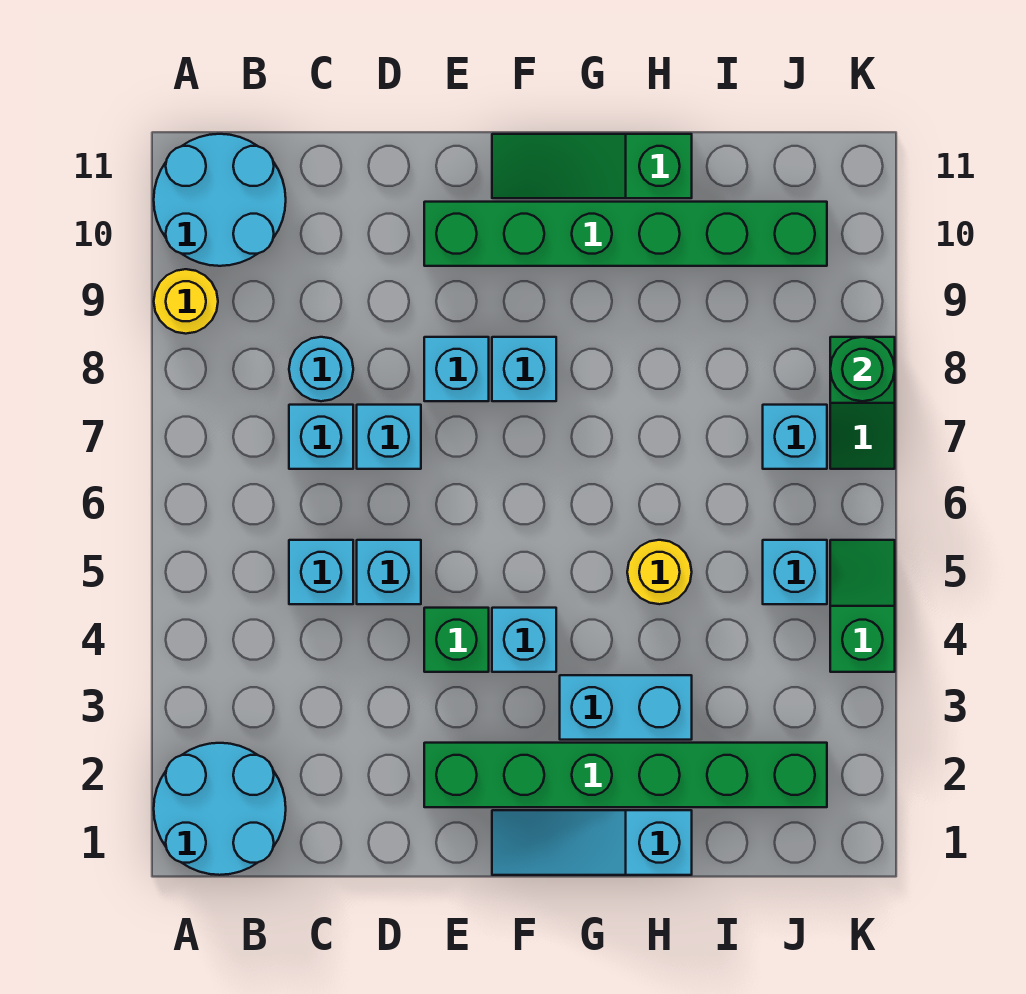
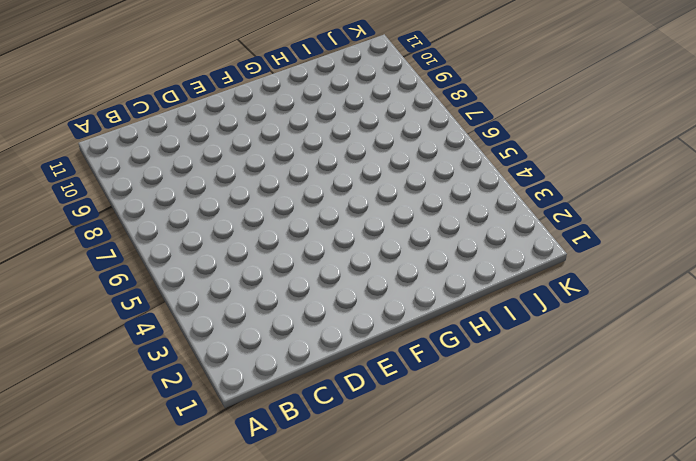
none -> cyan round brick A1:B2 level 1
none -> yellow round brick A9 level 1
none -> cyan round brick A10:B11 level 1

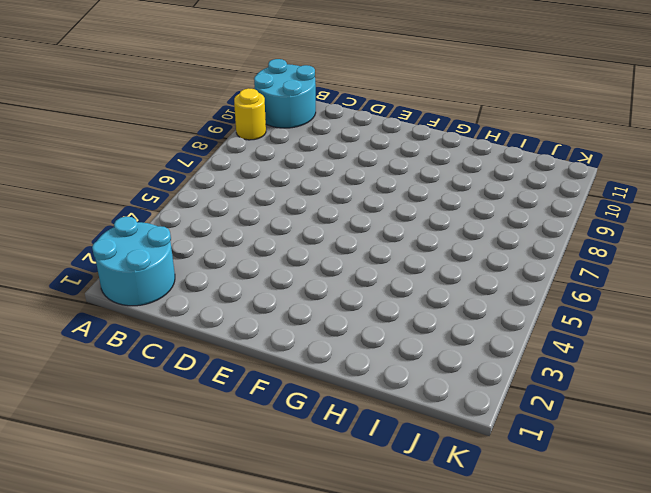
none -> cyan brick C5 level 1
none -> cyan brick C7 level 1
none -> cyan round brick C8 level 1

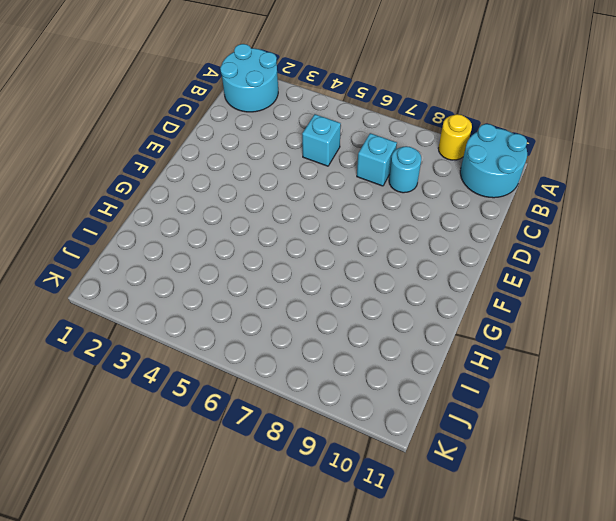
none -> cyan brick D5 level 1
none -> cyan brick D7 level 1
none -> green brick E2:J2 level 1

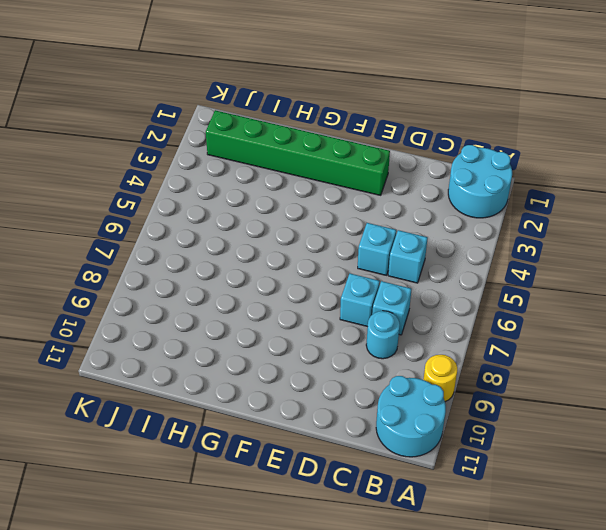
none -> green brick E4 level 1
none -> cyan brick E8 level 1
none -> green brick E10:J10 level 1

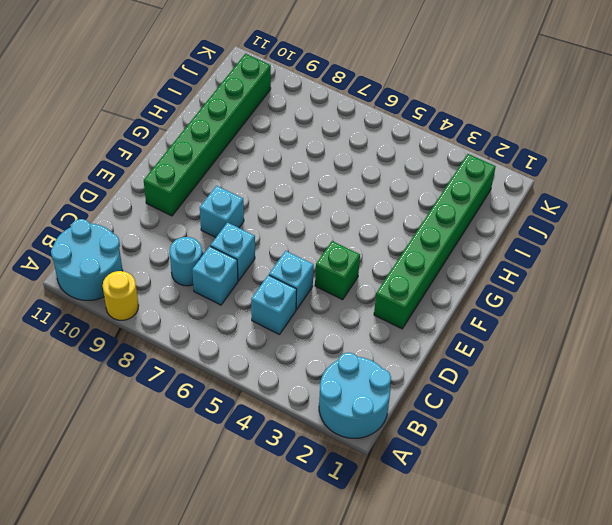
none -> cyan slope F1:H1 level 1 top H
none -> cyan brick F4 level 1
none -> cyan brick F8 level 1

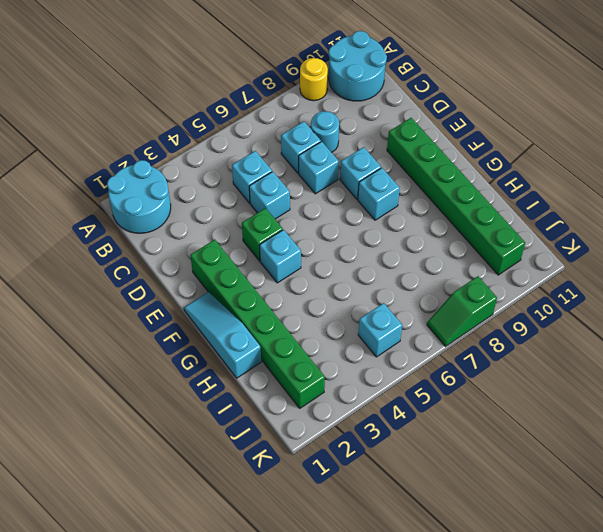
none -> green slope F11:H11 level 1 top H
none -> cyan brick G3:H3 level 1
none -> yellow round brick H5 level 1

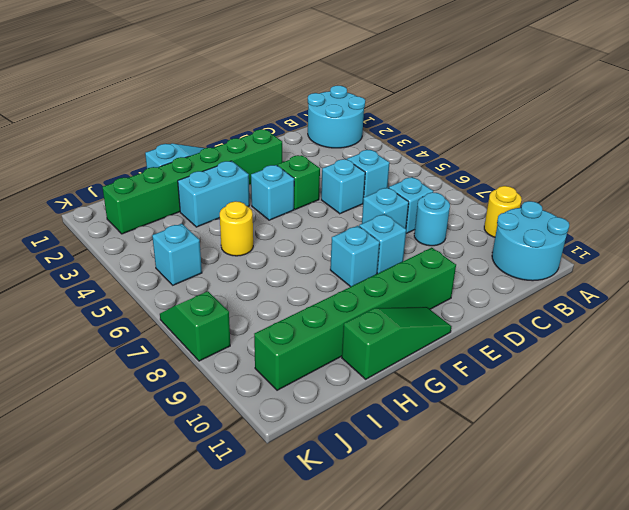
none -> cyan brick J7 level 1
none -> green slope K4:K5 level 1 top 4
none -> green round brick K8 level 2

